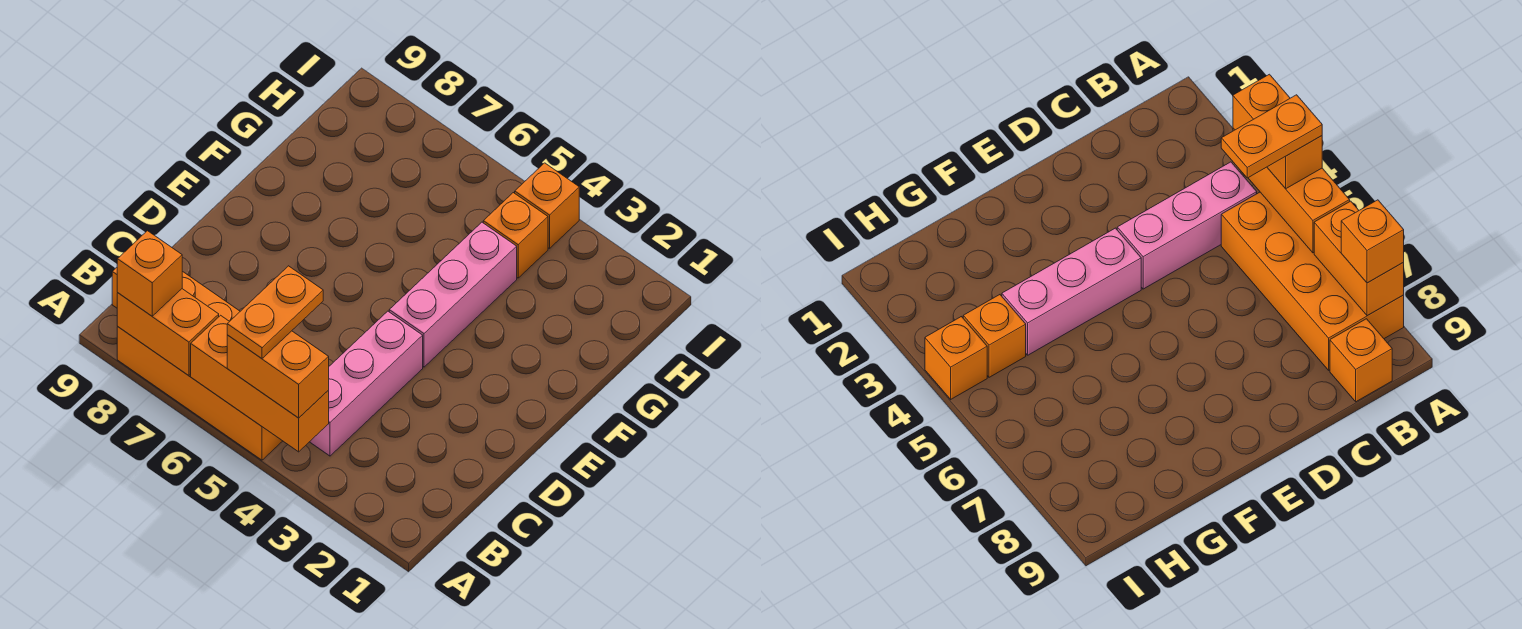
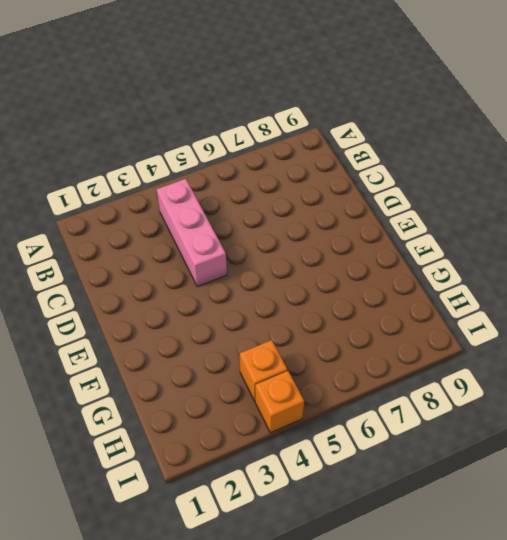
none -> orange brick A5:B8 level 1
none -> orange brick B9 level 1

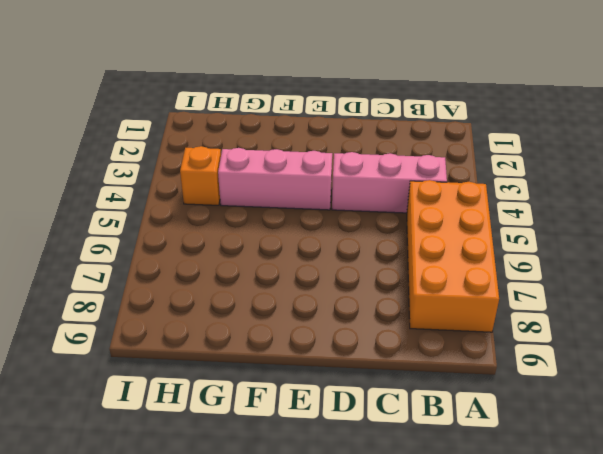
none -> orange brick B9 level 1
none -> orange brick I4 level 1

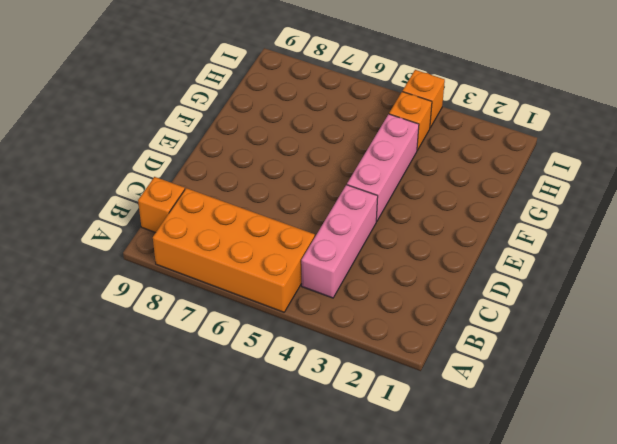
none -> orange brick A4:A6 level 2
none -> orange brick A7:A8 level 2

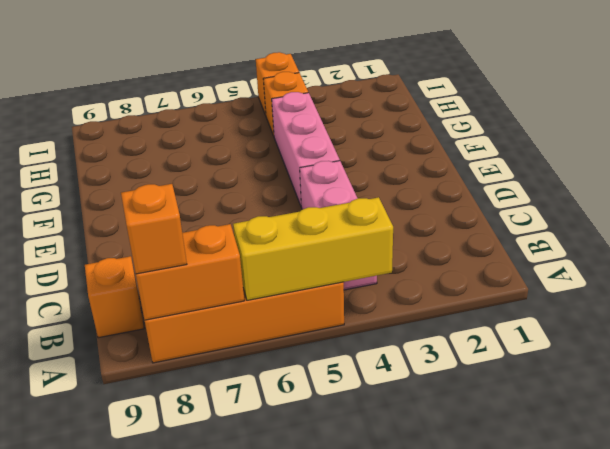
yellow brick A4:A6 level 2 -> orange brick A4:A6 level 2
none -> orange brick A4:A5 level 3
none -> orange plate A5:B5 level 4

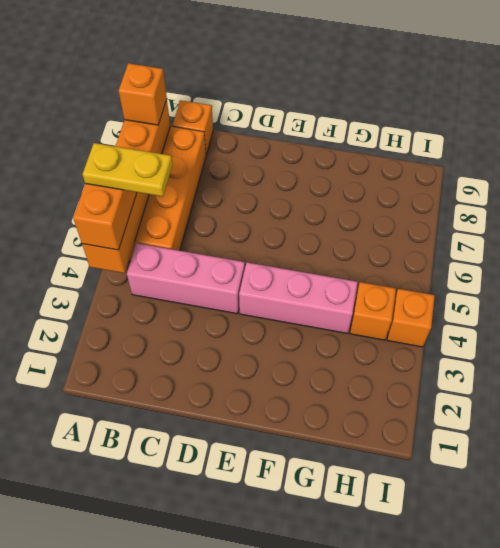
yellow plate A5:B5 level 4 -> orange plate A5:B5 level 4

